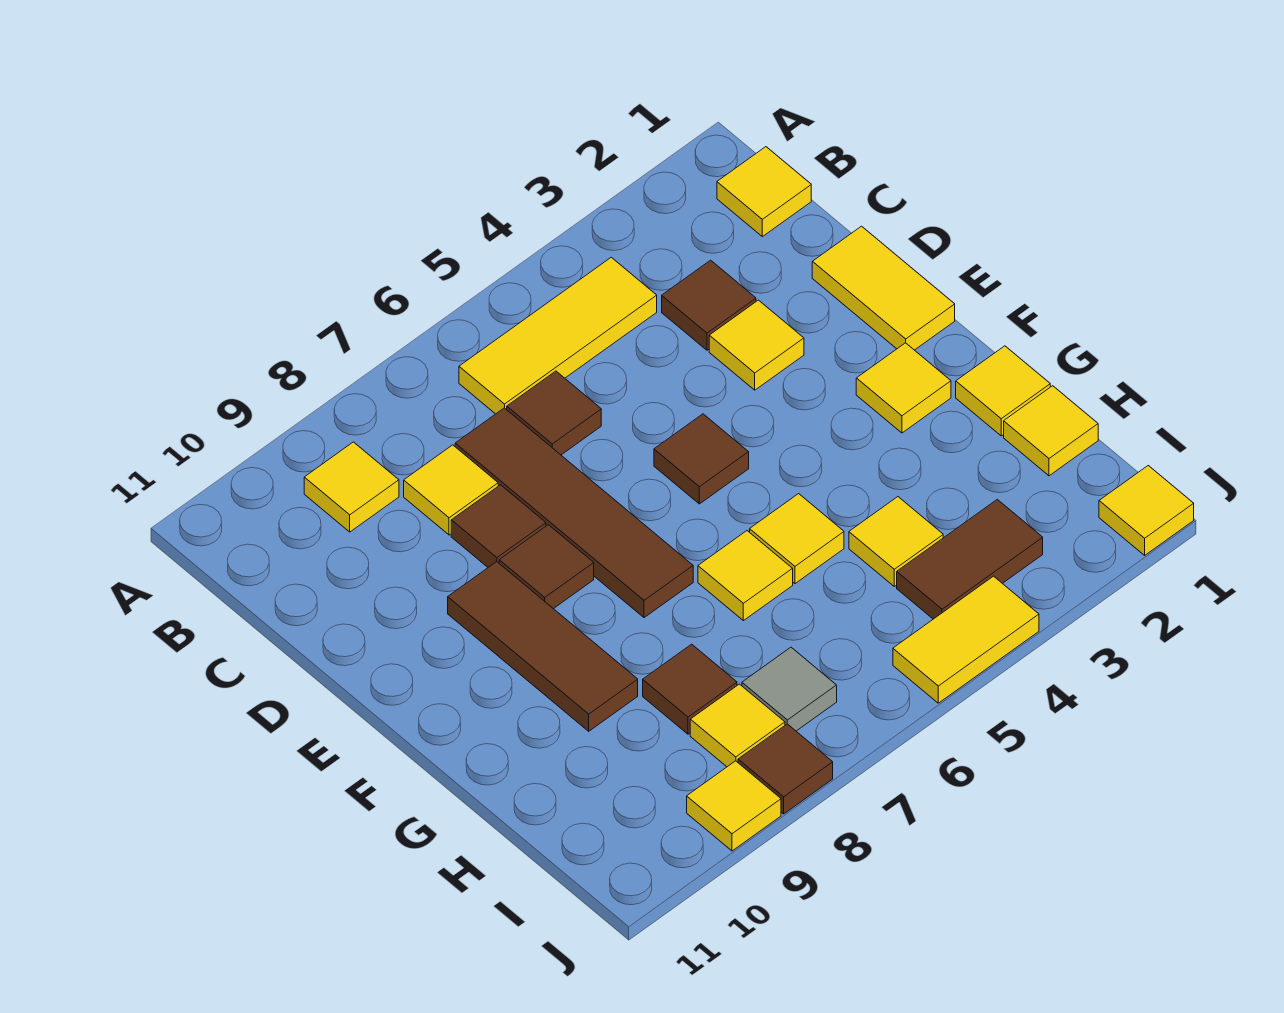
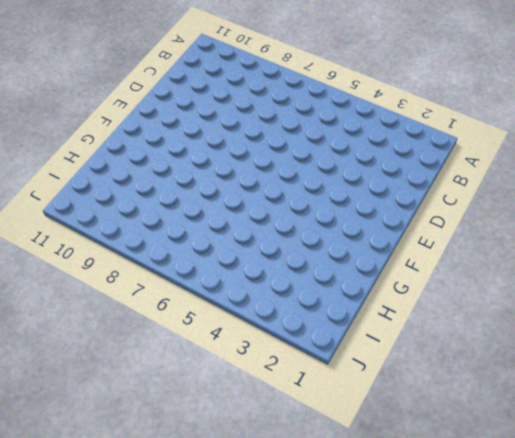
none -> yellow tile B1 level 1
none -> yellow tile B4:B6 level 1
none -> yellow tile B9 level 1

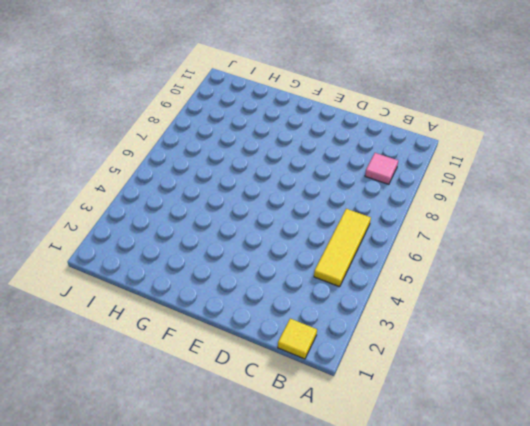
pink tile B9 level 1 -> yellow tile B9 level 1
none -> brown tile C3 level 1
none -> brown tile C6 level 1
none -> brown tile C7:F7 level 1

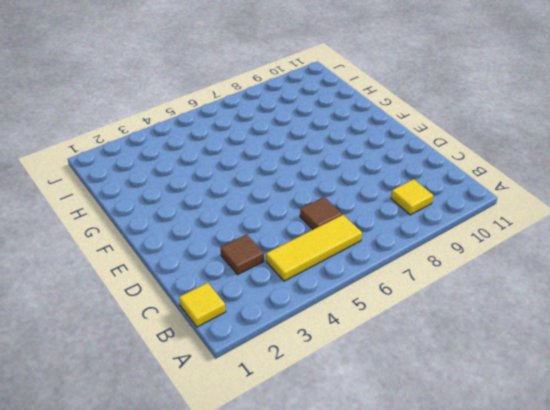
none -> brown tile C7:F7 level 1
none -> yellow tile C8 level 1
none -> yellow tile D1:E1 level 1

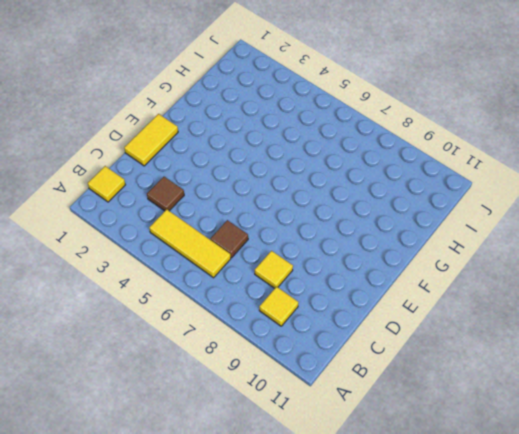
none -> brown tile C7:F7 level 1
none -> yellow tile D3 level 1
none -> brown tile D8 level 1

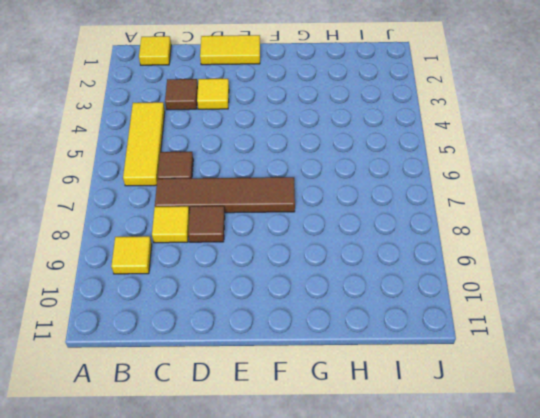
none -> brown tile E5 level 1
none -> brown tile E8 level 1
none -> brown tile E9:G9 level 1

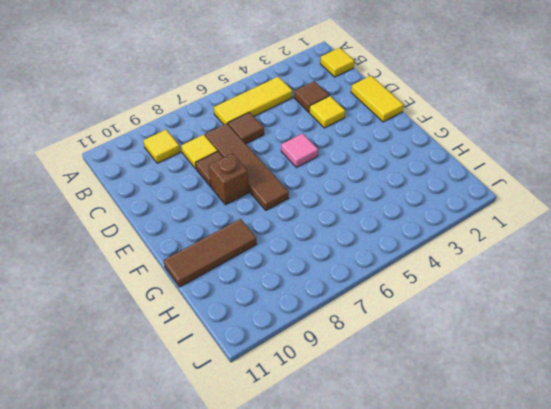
pink tile E5 level 1 -> brown tile E5 level 1
brown brick E8 level 1 -> brown tile E8 level 1
brown tile G9:G11 level 1 -> brown tile E9:G9 level 1
none -> yellow tile F2 level 1
none -> yellow tile G1 level 1
none -> yellow tile G5 level 1

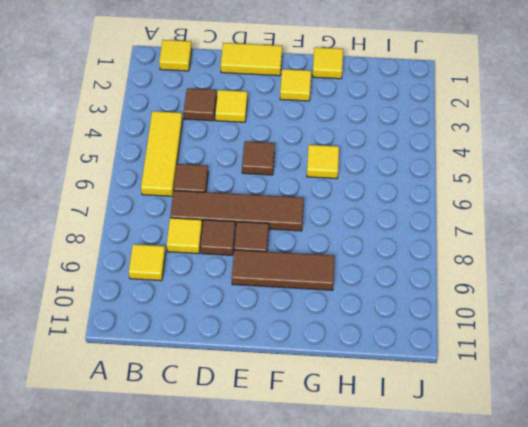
none -> yellow tile G6 level 1
none -> yellow tile H1 level 1
none -> yellow tile H4 level 1

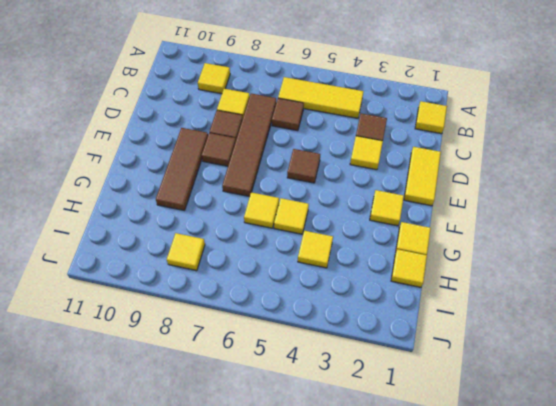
none -> brown tile H8 level 1
none -> brown tile I3:I4 level 1
none -> grey tile I7 level 1

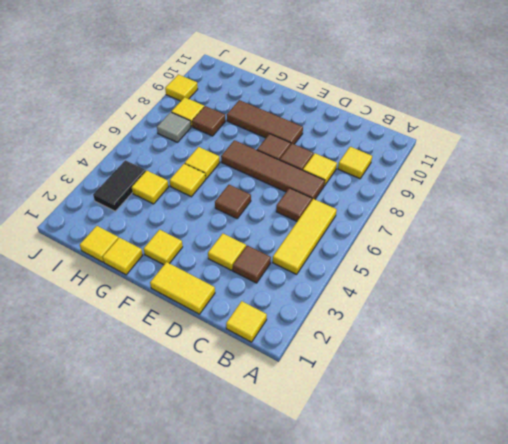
black tile I3:I4 level 1 -> brown tile I3:I4 level 1
none -> yellow tile J1 level 1
none -> yellow tile J4:J5 level 1
none -> brown tile J8 level 1

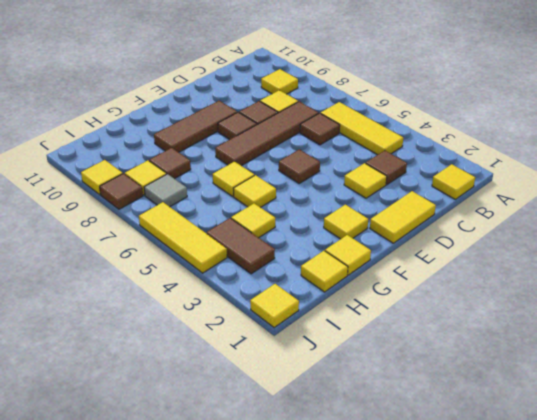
yellow tile J4:J6 level 1 -> yellow tile J4:J5 level 1

